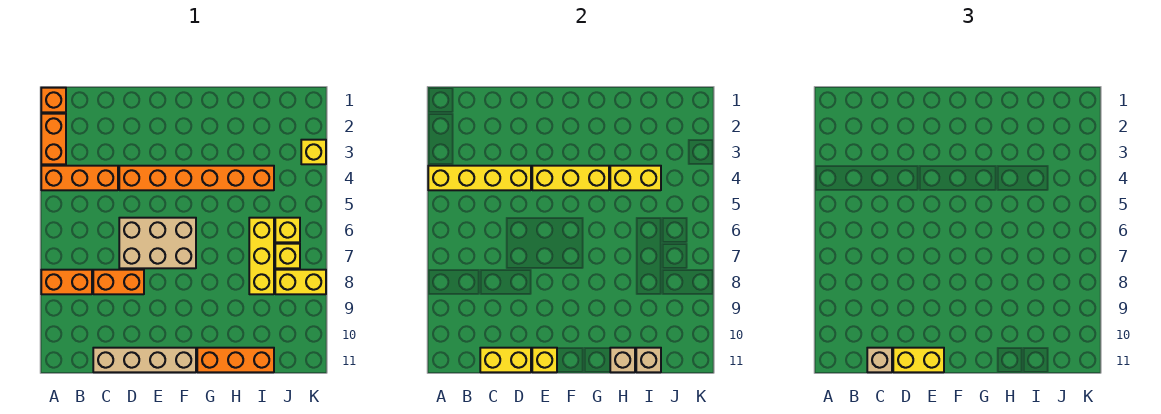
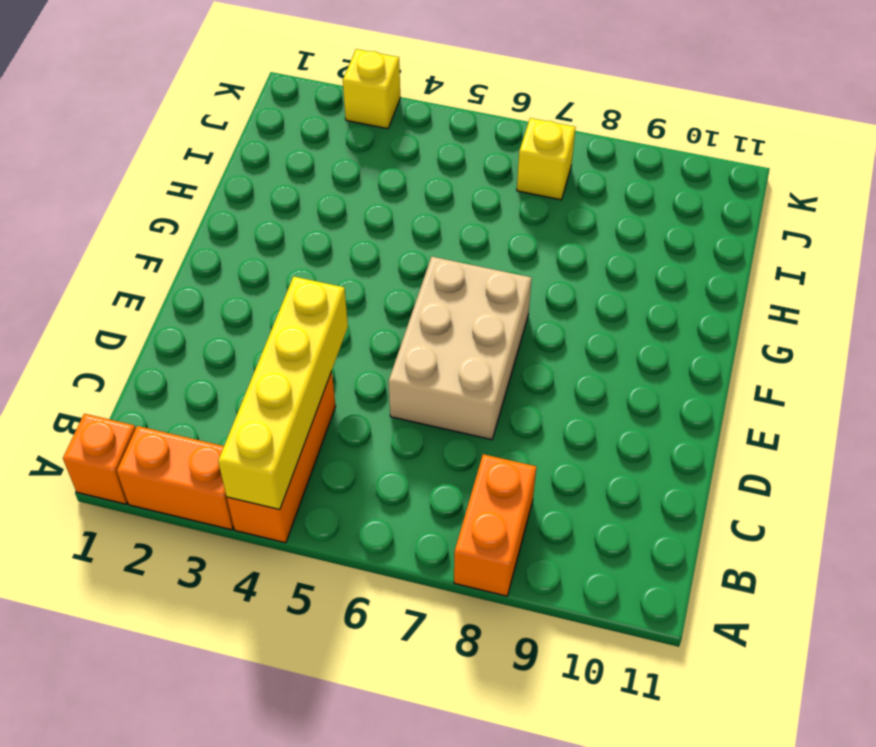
none -> orange brick C8:D8 level 1
none -> tan brick C11:F11 level 1
none -> orange brick D4:I4 level 1

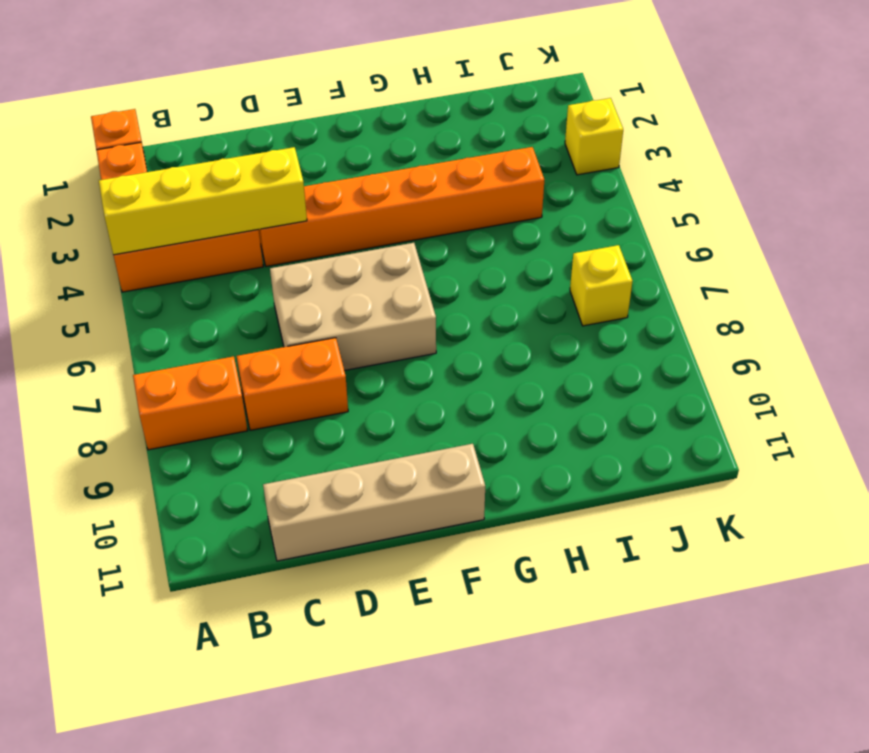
none -> orange brick G11:I11 level 1
none -> yellow brick I6:I8 level 1
none -> yellow brick J6 level 1

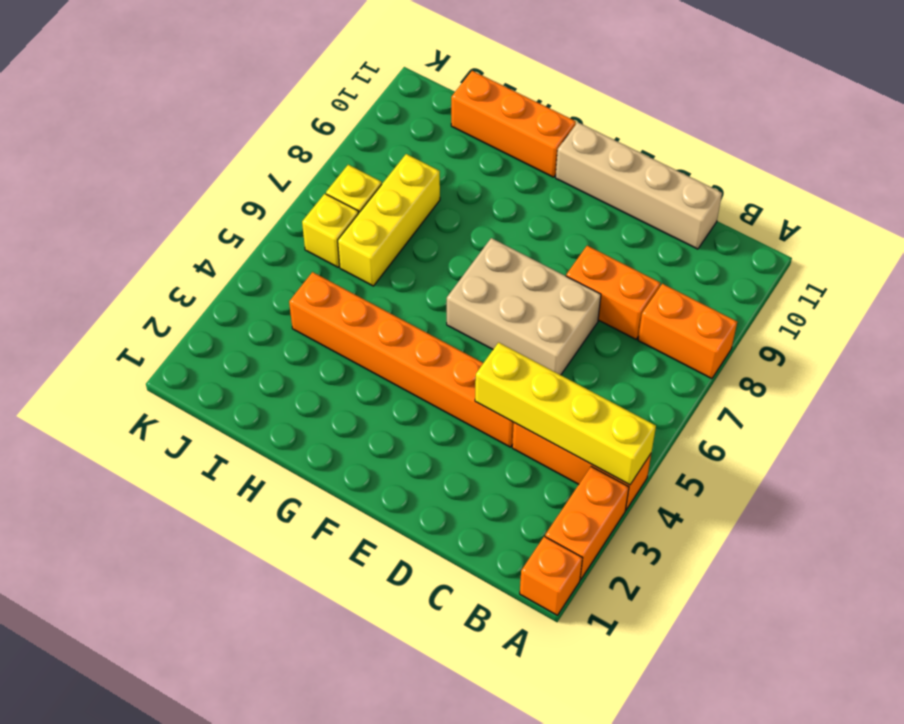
none -> yellow brick J8:K8 level 1
none -> yellow brick K3 level 1
none -> yellow brick C11:D11 level 2

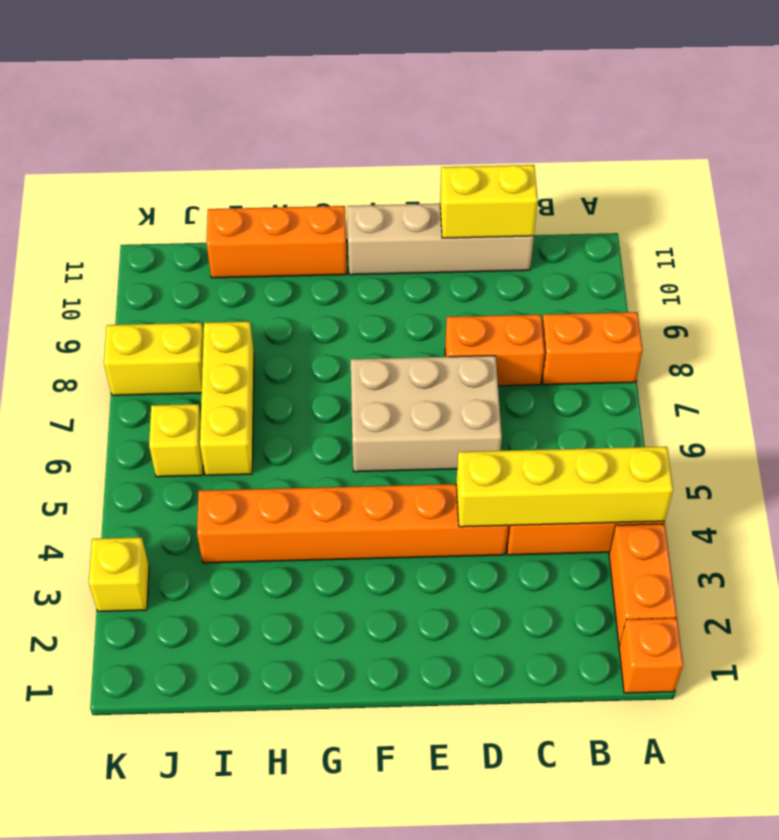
none -> yellow brick J7 level 1
none -> yellow brick E4:G4 level 2
none -> yellow brick E11 level 2

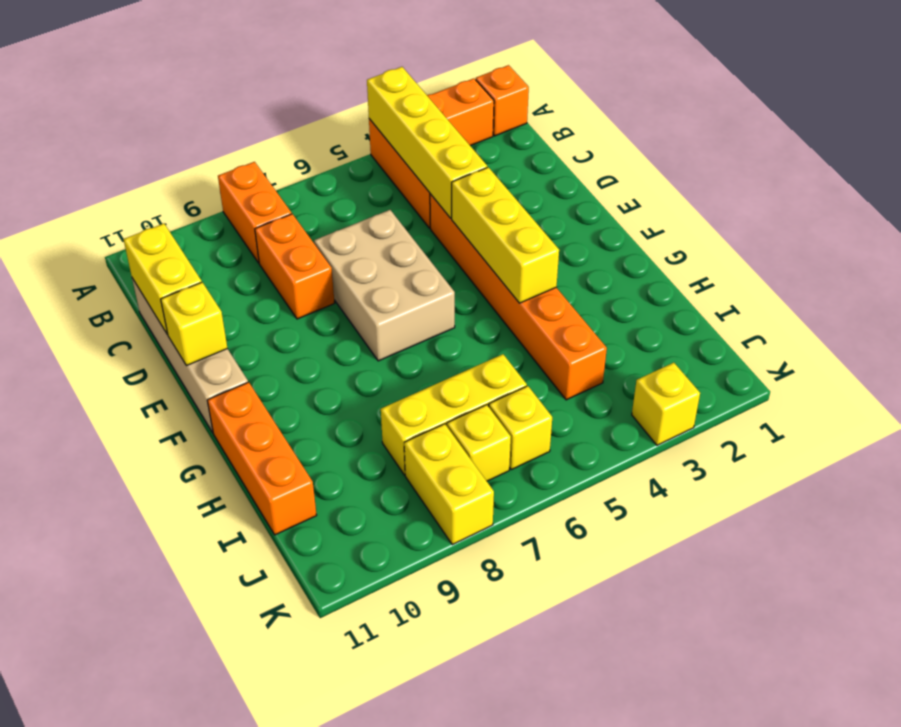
none -> yellow brick H4:I4 level 2
none -> tan brick H11 level 2
none -> tan brick I11 level 2

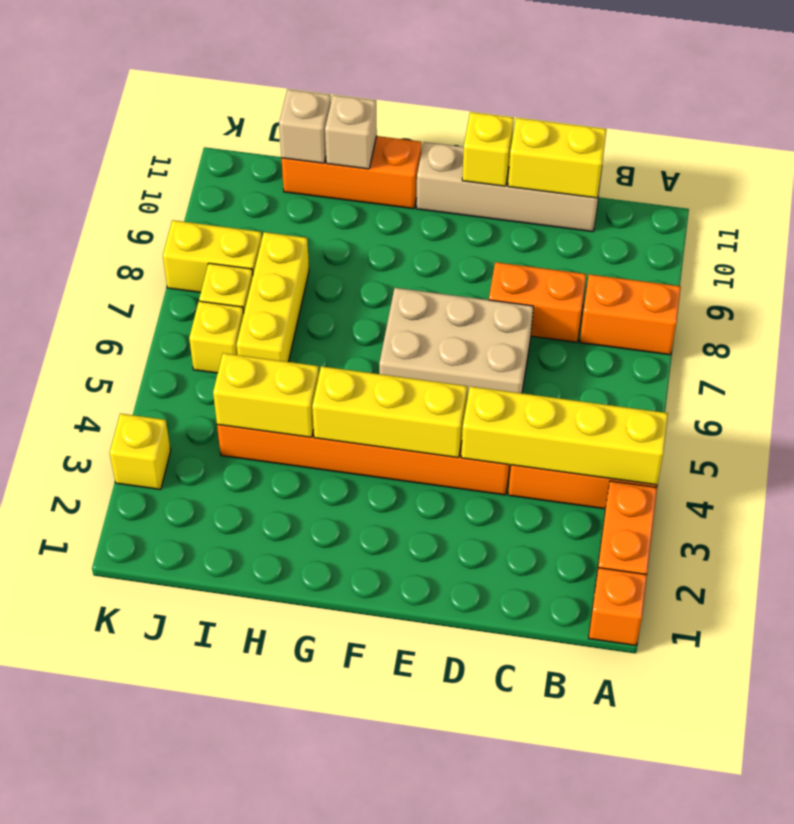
none -> tan brick C11 level 3
none -> yellow brick D11:E11 level 3

